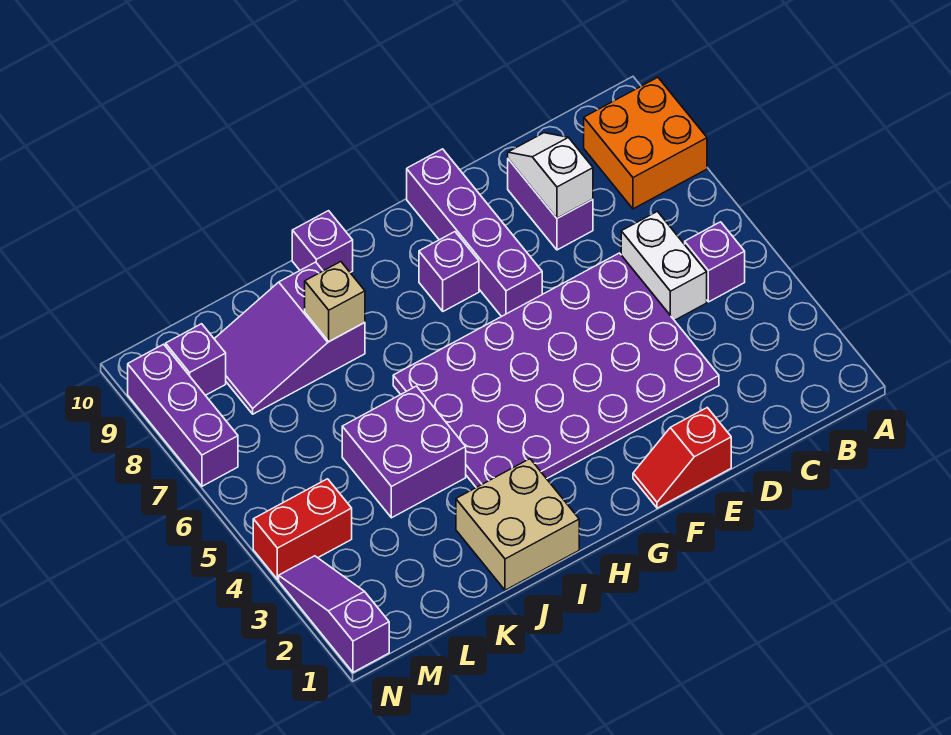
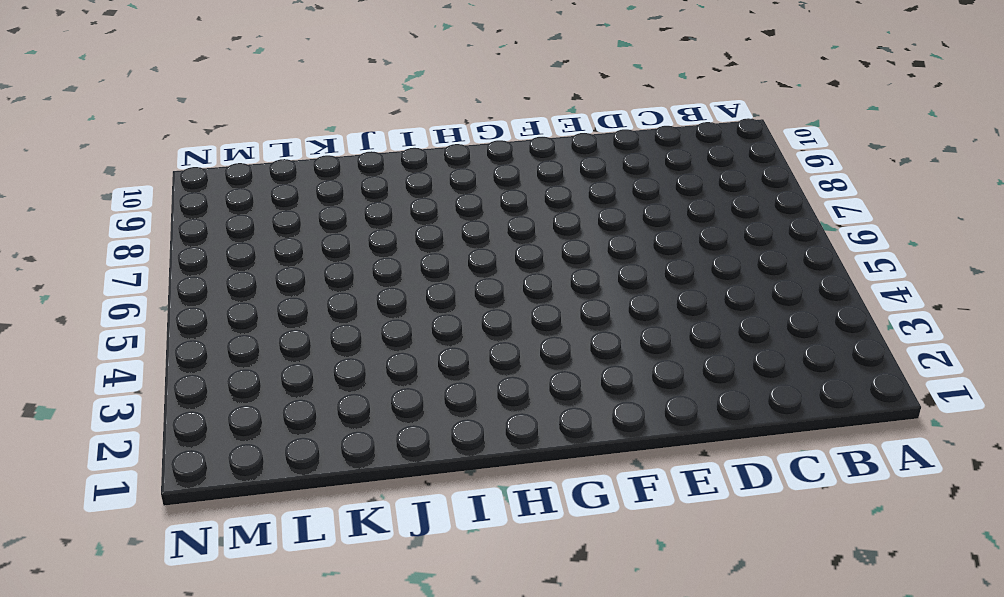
none -> orange brick A8:B9 level 1
none -> purple brick B5 level 1
none -> white brick C5:C6 level 1

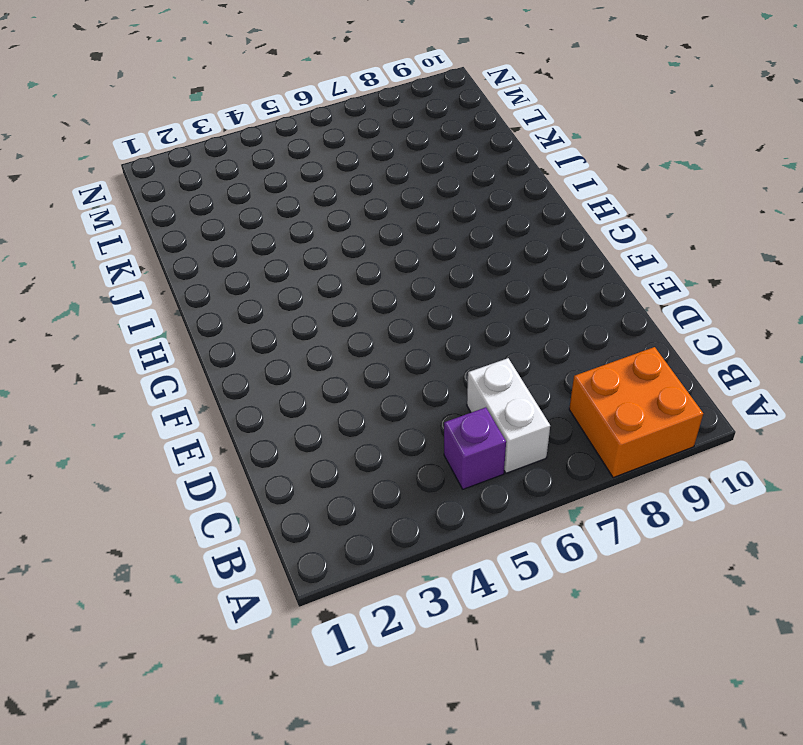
white brick B6:C6 level 1 -> white brick C5:C6 level 1
none -> purple plate D3:I6 level 1
none -> purple brick D8:D9 level 1
none -> red slope E1:F1 level 1 top E

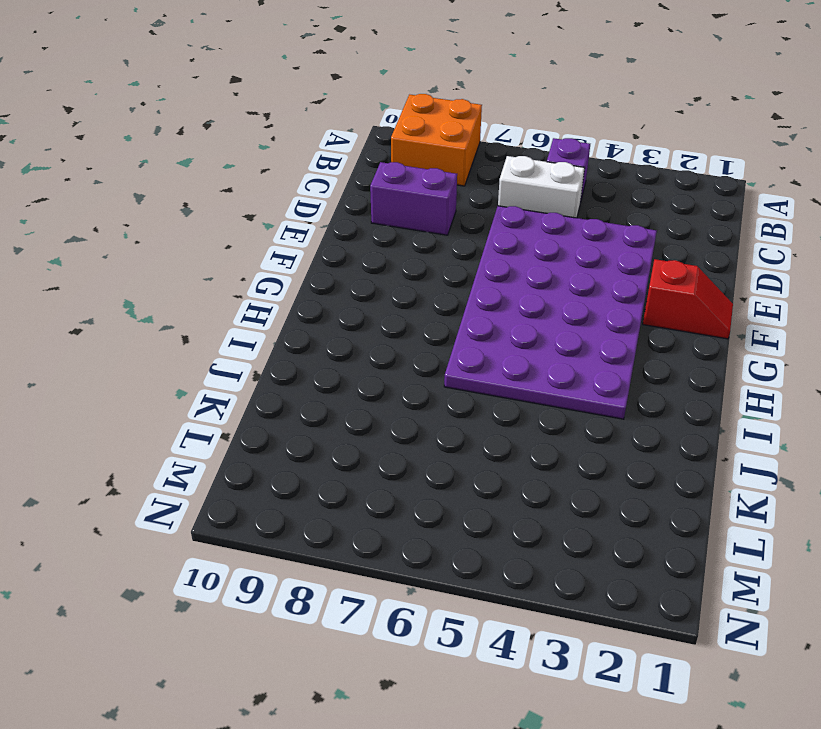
red slope F1:F2 level 1 top 2 -> red slope E1:F1 level 1 top E
none -> purple brick F7:F10 level 1
none -> purple brick G8 level 1
none -> tan brick I1:J2 level 1

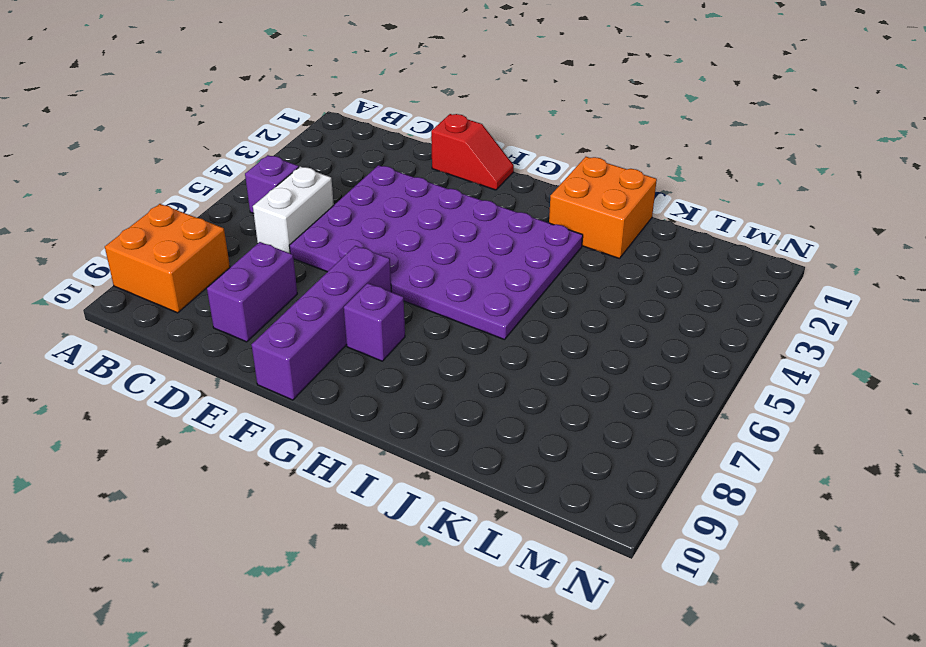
orange brick I1:J2 level 1 -> tan brick I1:J2 level 1
none -> purple brick I10 level 1
none -> purple brick J4:K5 level 1
none -> purple slope J8:L9 level 1 top J

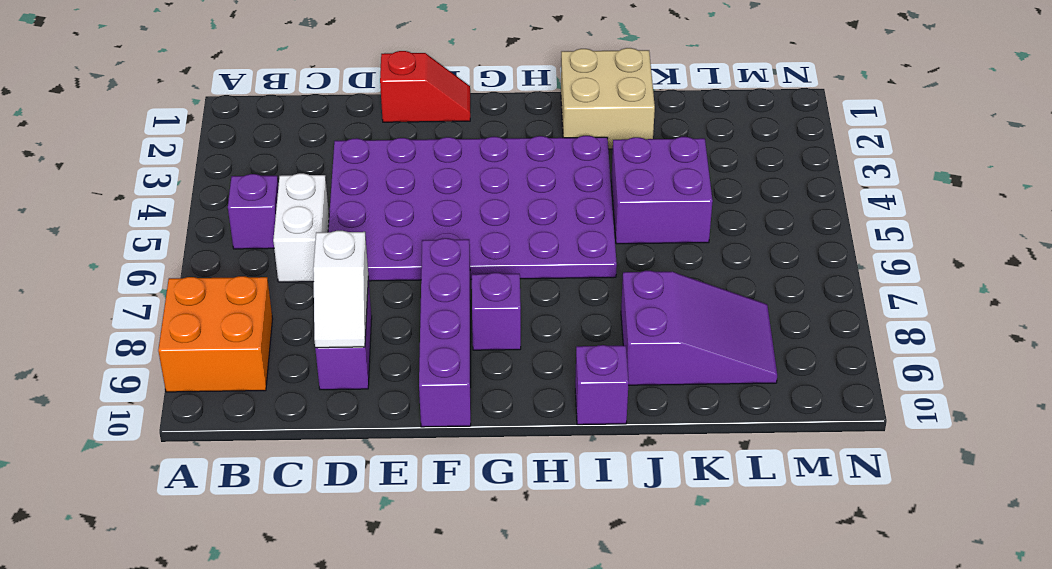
none -> red brick M4:N4 level 1
none -> purple brick M9 level 1
none -> purple slope N1:N3 level 1 top 1

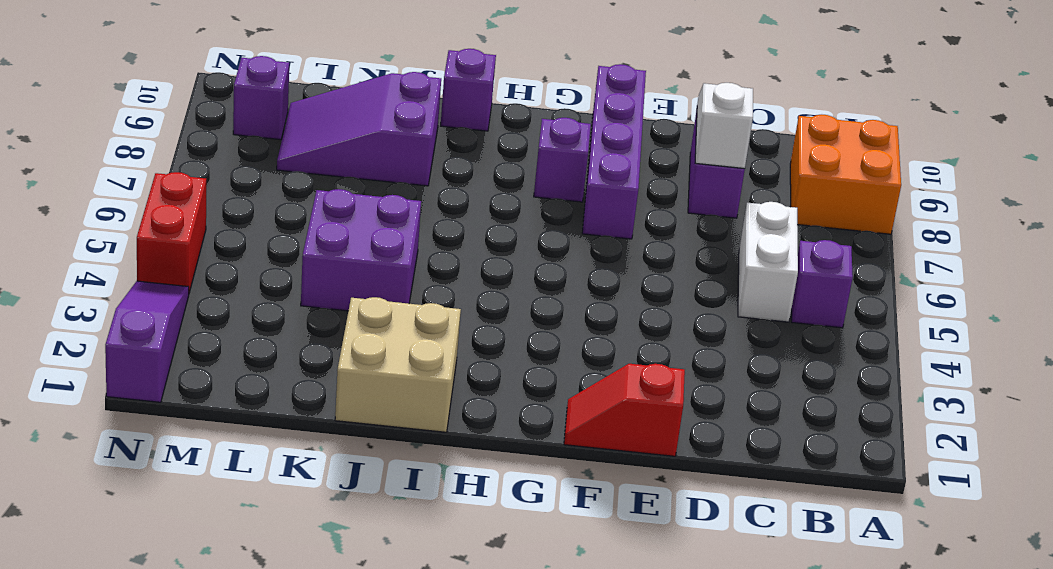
red brick N4:N5 level 1 -> red brick M4:N4 level 1
none -> purple plate D3:I6 level 1
none -> purple brick N7:N9 level 1
none -> tan brick J8 level 2

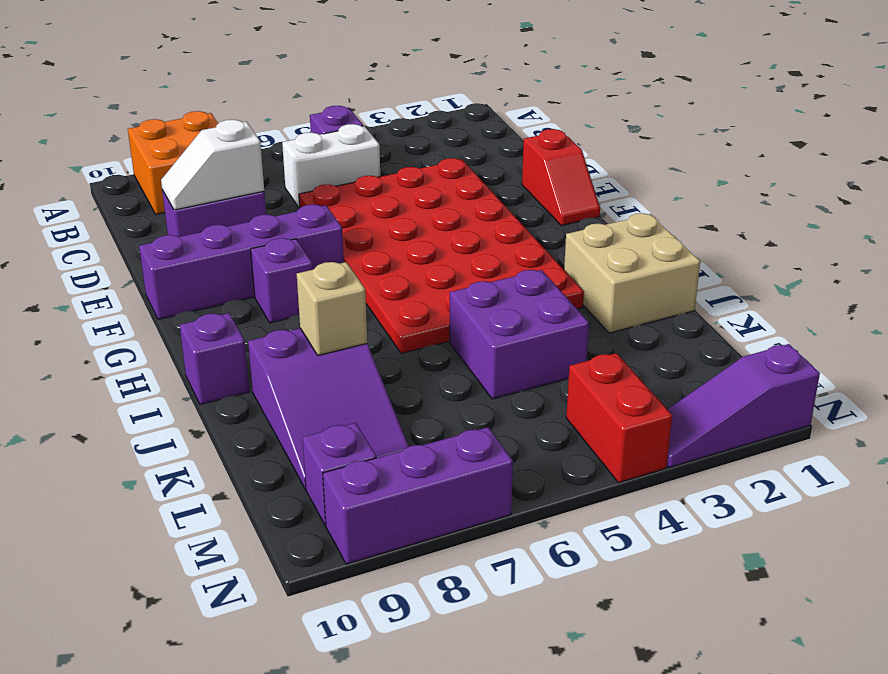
red plate D3:I6 level 1 -> purple plate D3:I6 level 1

